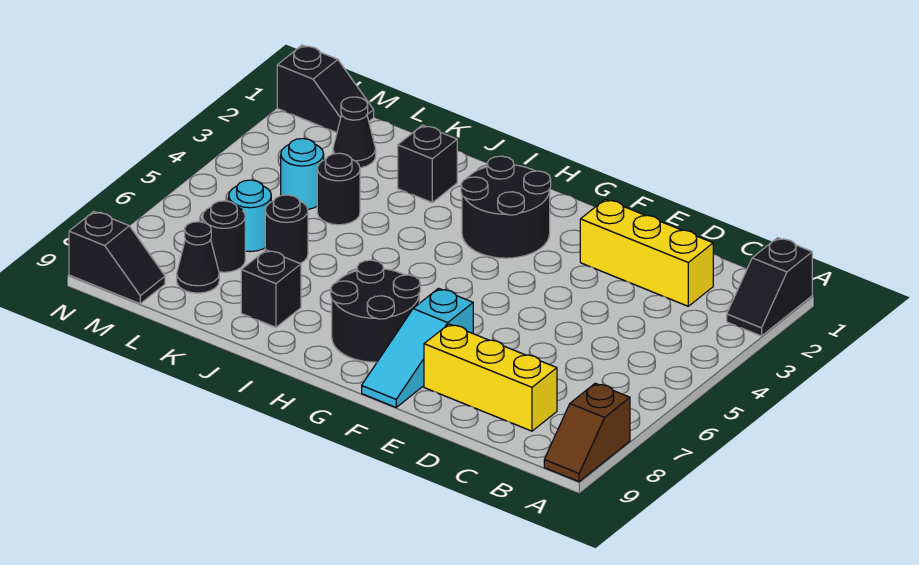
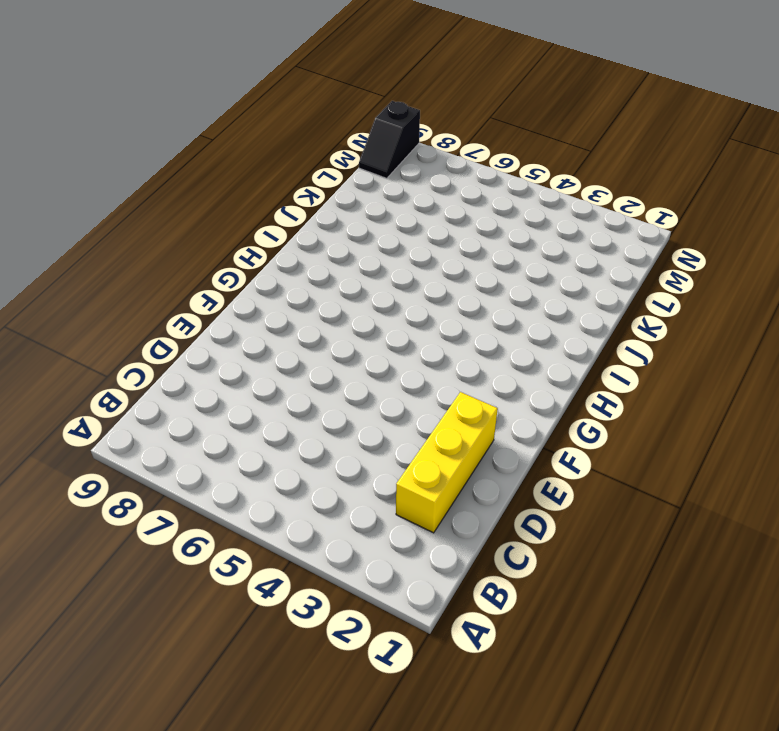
none -> black slope A1:A2 level 1 top 1
none -> brown slope A8:A9 level 1 top 8
none -> yellow brick C8:E8 level 1

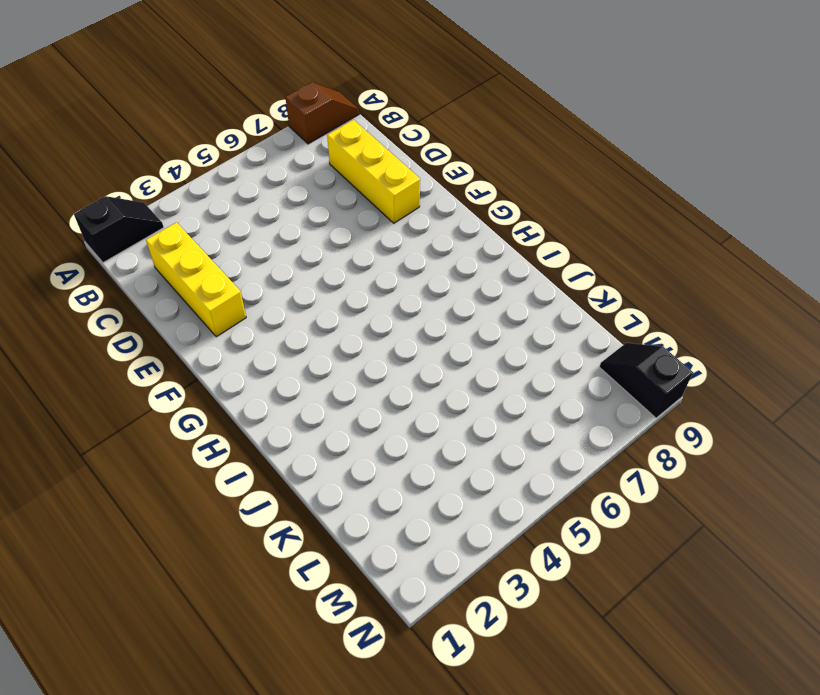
none -> cyan slope F7:F9 level 1 top 7
none -> black round brick G2:H3 level 1
none -> black round brick G7:H8 level 1

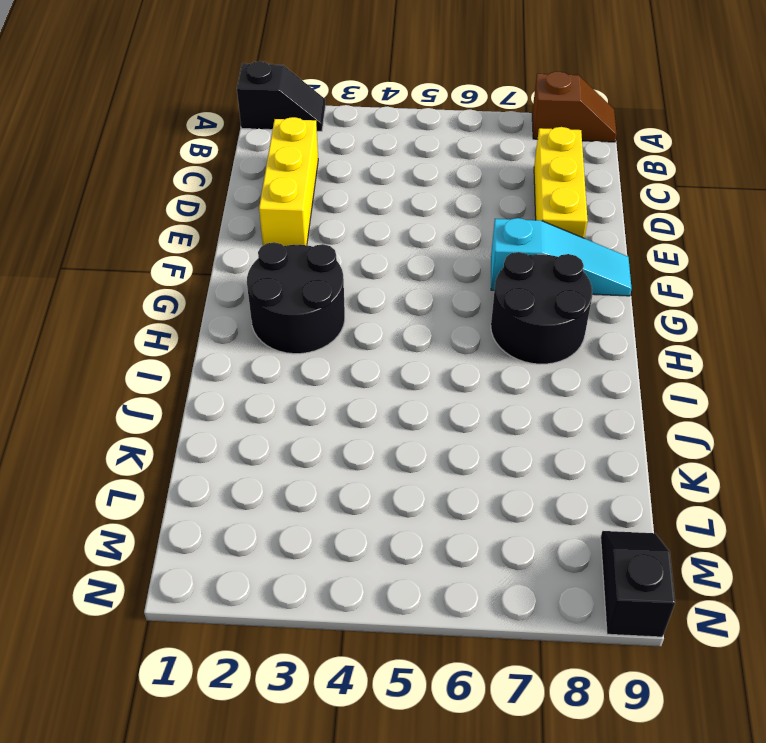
none -> black brick J2 level 1
none -> black brick J8 level 1
none -> black round brick K4 level 1

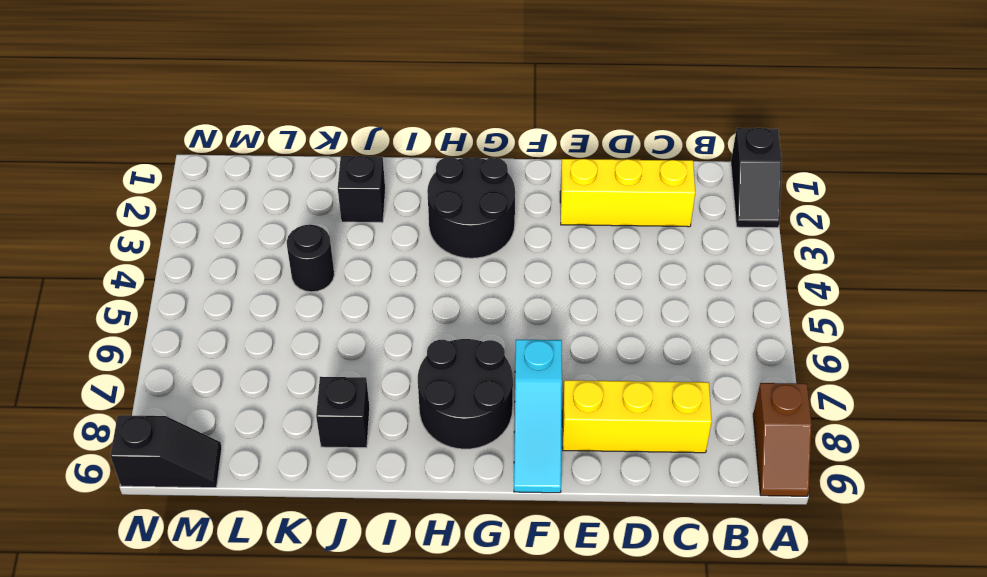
none -> black round brick K6 level 1
none -> black cone L2 level 1
none -> cyan round brick L4 level 1

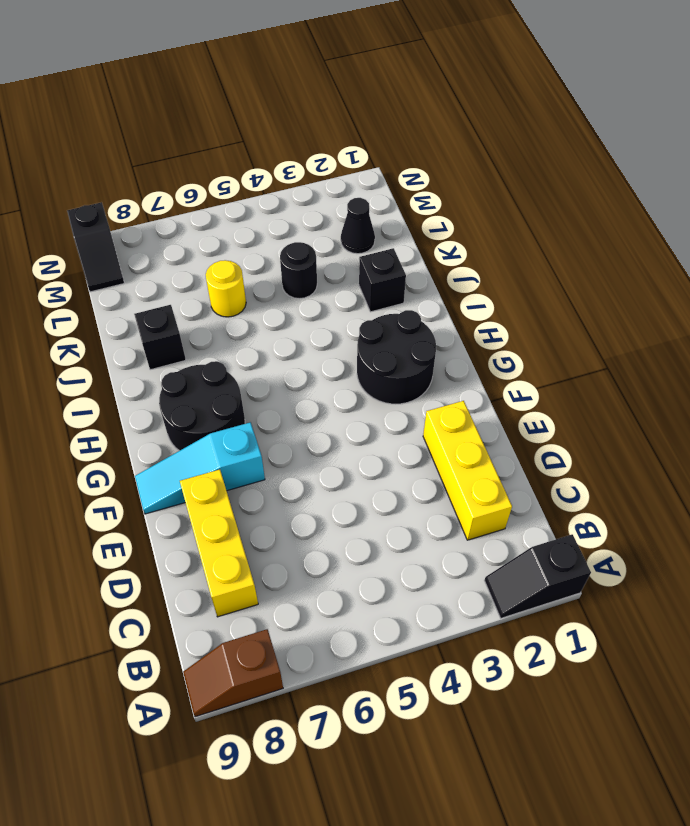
yellow round brick K6 level 1 -> black round brick K6 level 1
none -> cyan round brick L4 level 1
none -> cyan round brick L6 level 1
none -> black round brick L7 level 1

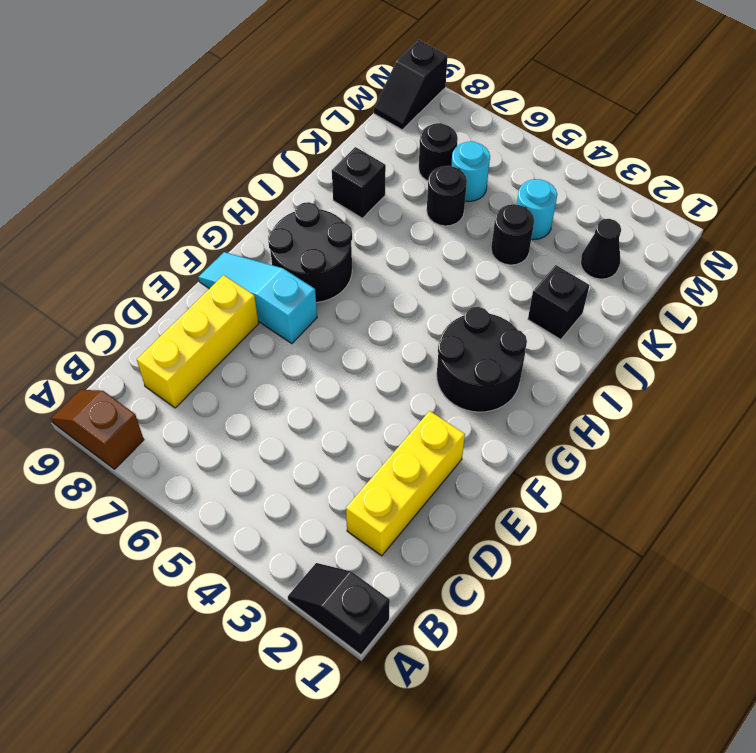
none -> black cone L8 level 1
none -> black slope M1:N1 level 1 top N

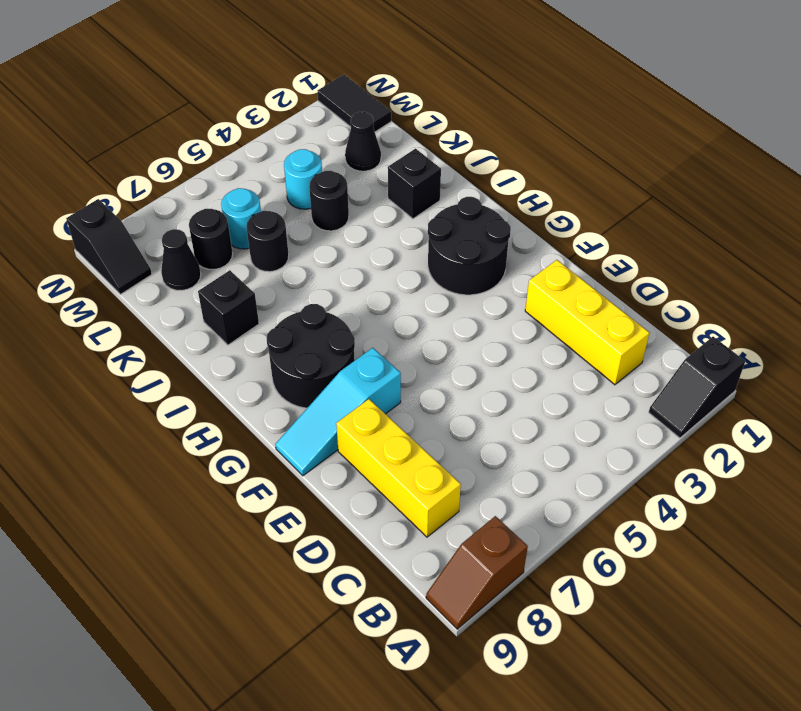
black tile M1:N1 level 1 -> black slope M1:N1 level 1 top N

